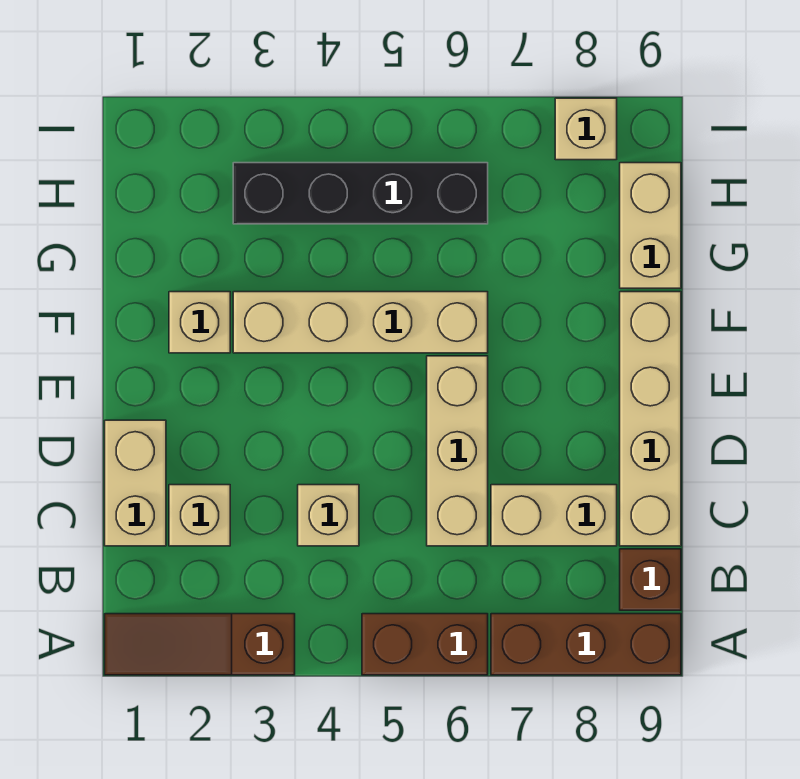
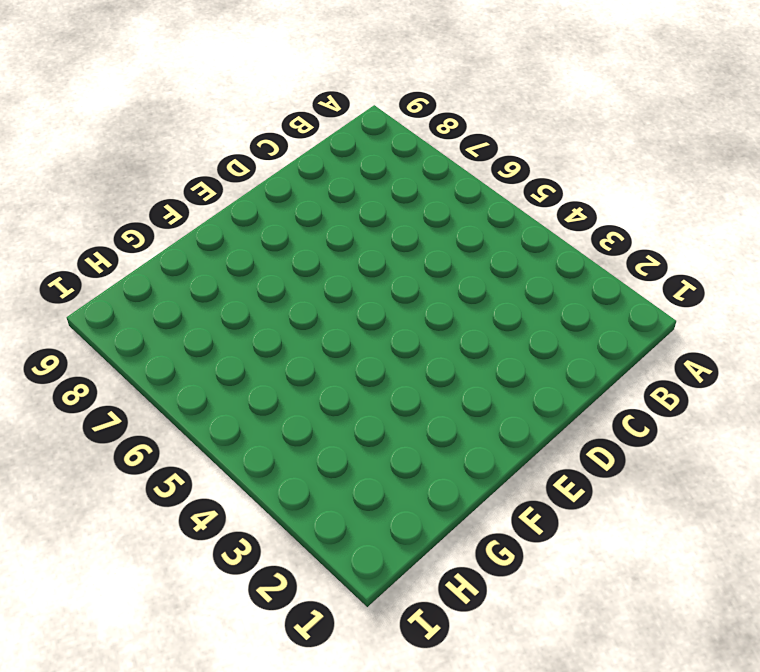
none -> brown slope A1:A3 level 1 top 3
none -> brown brick A5:A6 level 1
none -> brown brick A7:A9 level 1

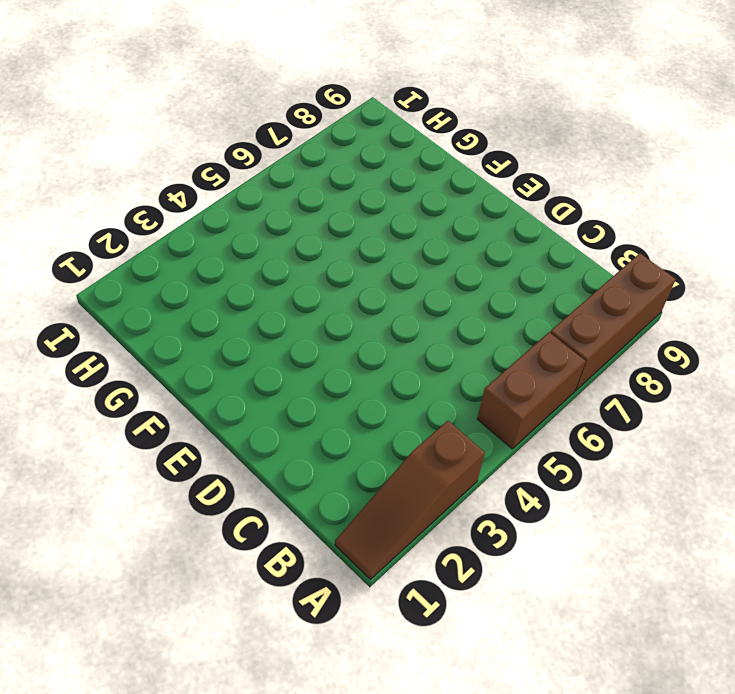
none -> brown brick B9 level 1
none -> tan brick C1:D1 level 1
none -> tan brick C2 level 1

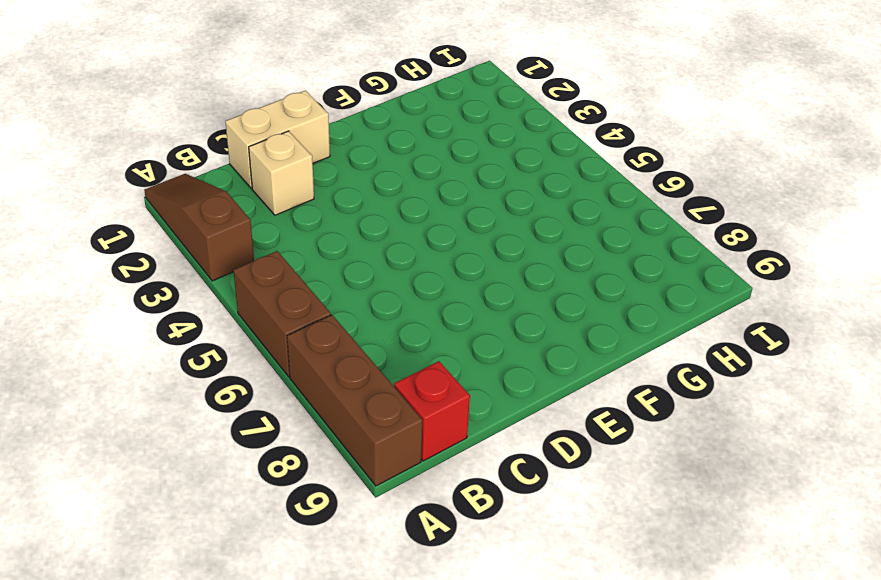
red brick B9 level 1 -> brown brick B9 level 1
none -> tan brick C4 level 1
none -> tan brick C6:E6 level 1
none -> tan brick C7:C8 level 1

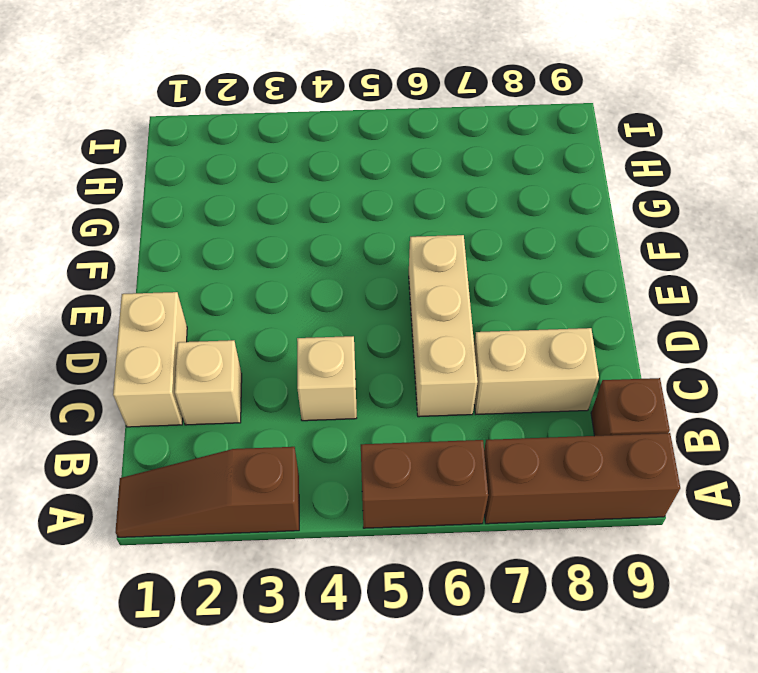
none -> tan brick C9:F9 level 1
none -> tan brick F2 level 1
none -> tan brick F3:F6 level 1

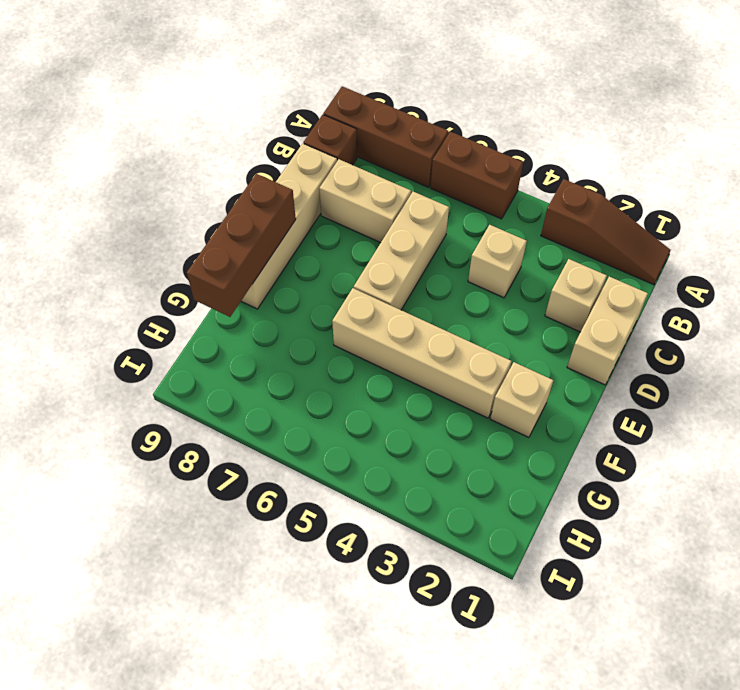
brown brick E9:G9 level 2 -> none
none -> tan brick G9:H9 level 1
none -> black brick H3:H6 level 1
none -> tan brick I8 level 1

